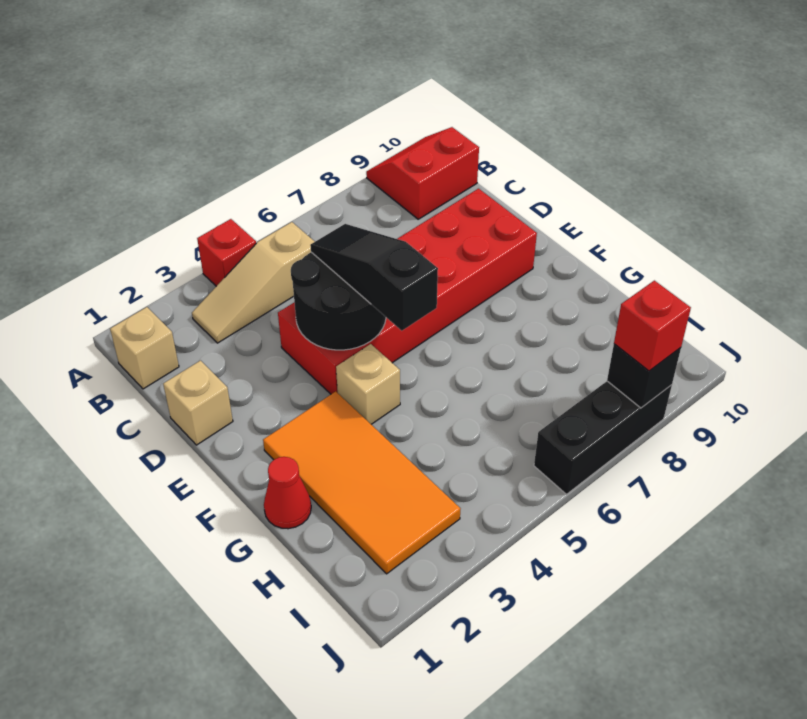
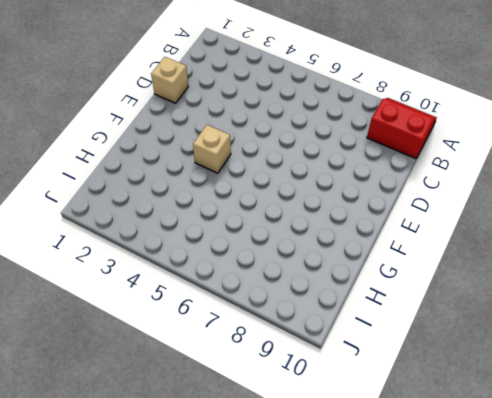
none -> red brick A4 level 1
none -> tan brick B1 level 1
none -> tan slope B3:B5 level 1 top 5

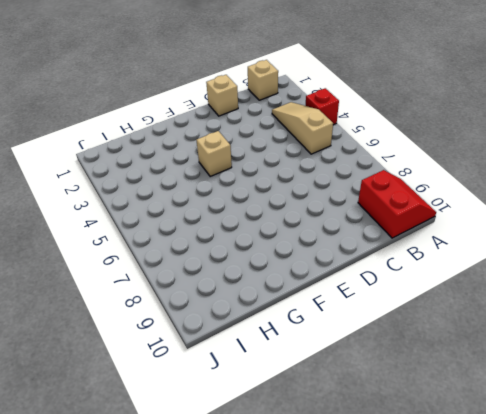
none -> red brick D4:E9 level 1
none -> orange tile F2:I3 level 1
none -> red cone G1 level 1

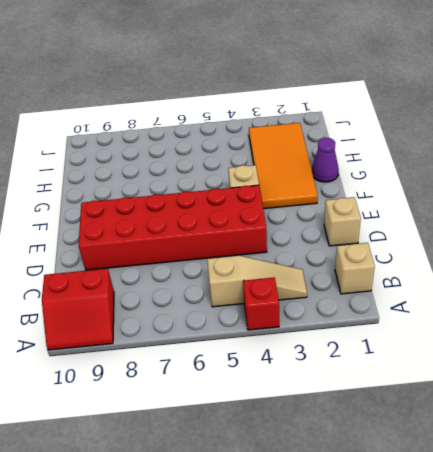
purple cone G1 level 1 -> red cone G1 level 1
none -> black brick J6:J8 level 1
none -> black round brick D4:E5 level 2
none -> black brick J8 level 2

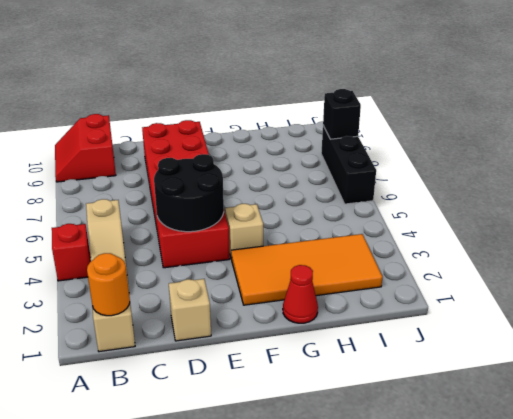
orange round brick B1 level 2 -> none
none -> black slope D5:F5 level 3 top F
none -> red brick J8 level 3

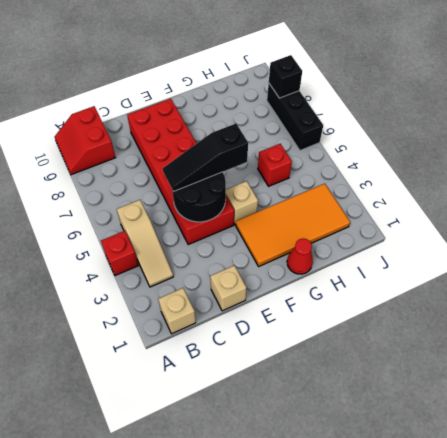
red brick H5 level 1 -> red brick J8 level 3

